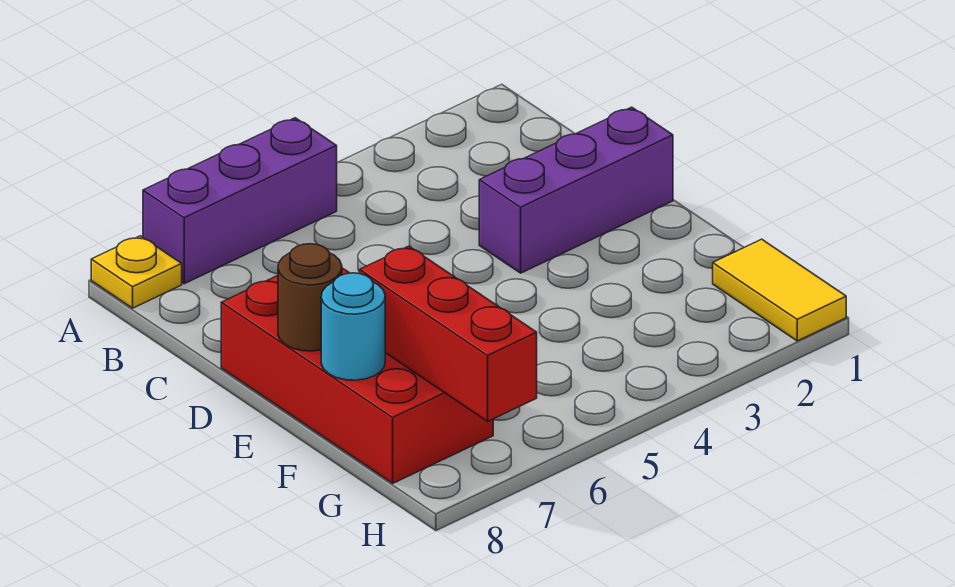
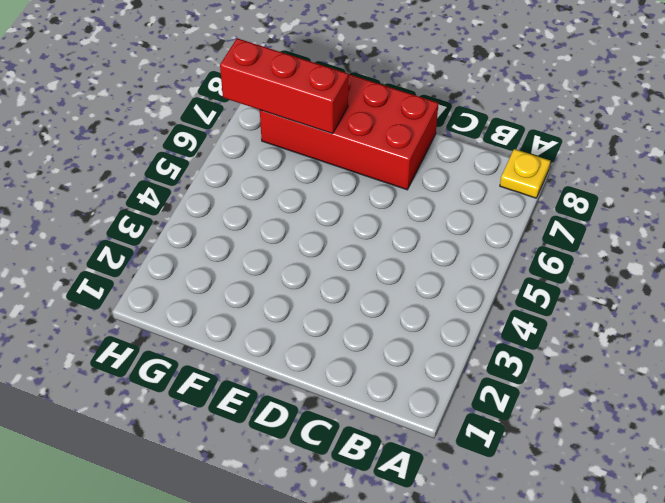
none -> purple brick A5:A7 level 1
none -> purple brick D1:D3 level 1

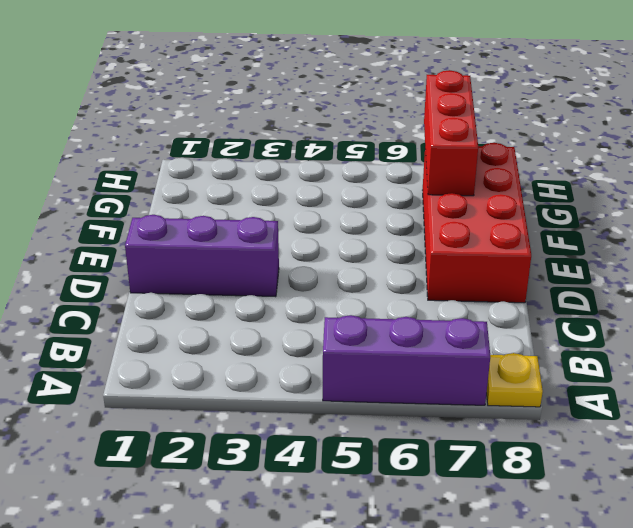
none -> yellow tile G1:H1 level 1
none -> brown round brick E8 level 2

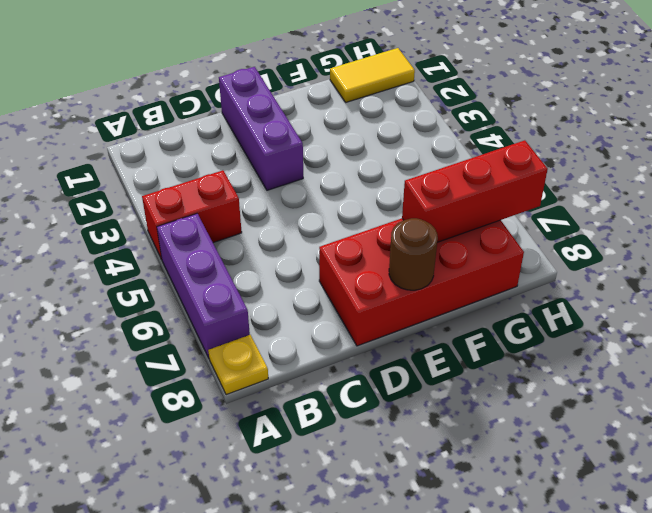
red brick A4:B4 level 1 -> none
none -> cyan round brick F8 level 2

